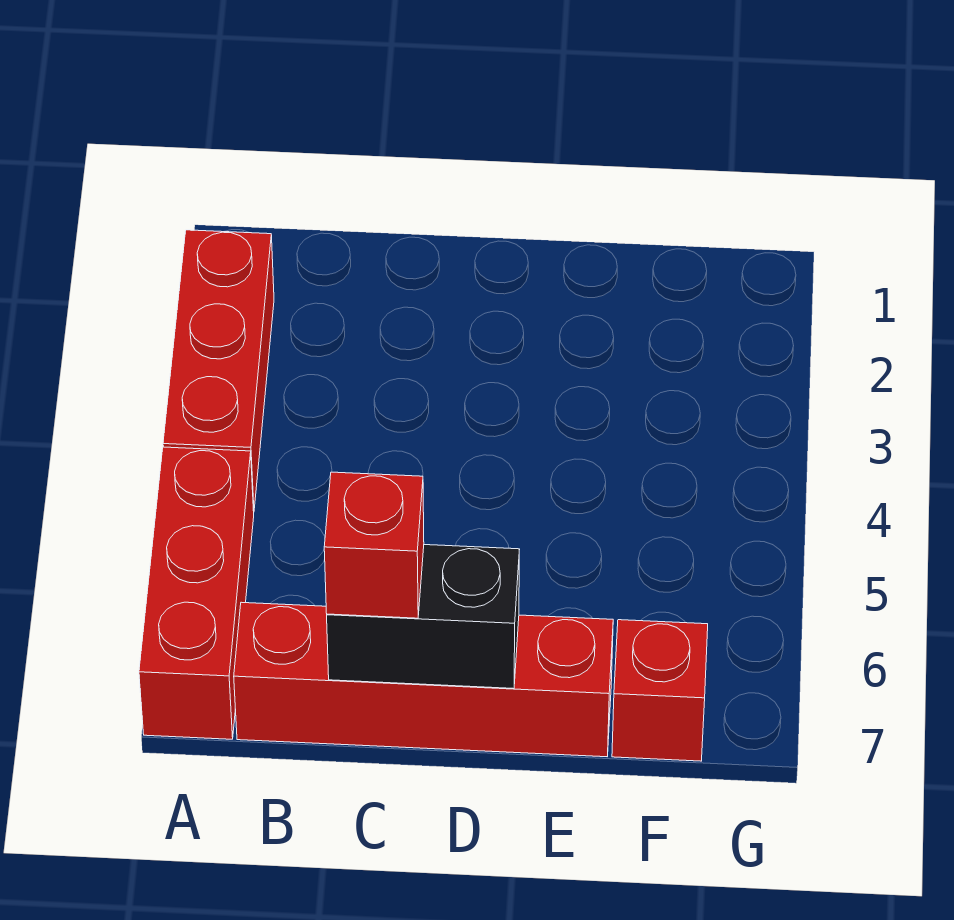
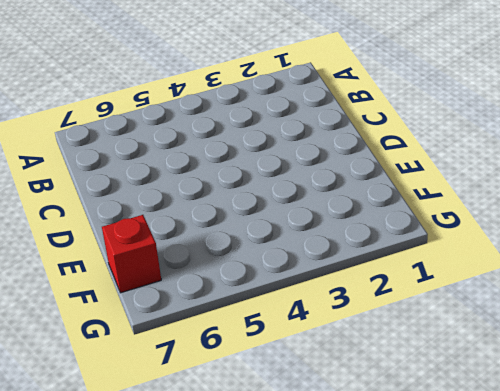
none -> red brick A2:A4 level 1
none -> red brick A5:A7 level 1

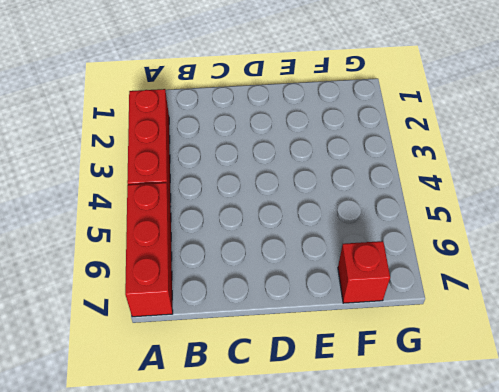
none -> red brick B7:E7 level 1
none -> black brick C7:D7 level 2

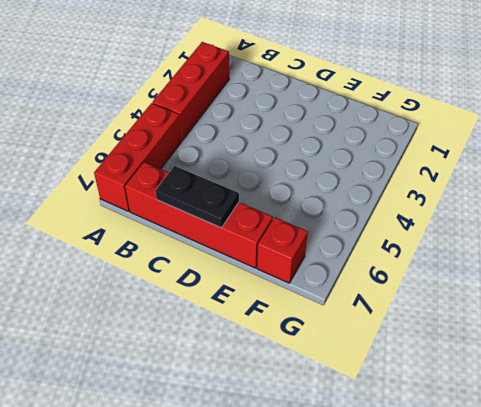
black plate C7:D7 level 2 -> black brick C7:D7 level 2
none -> red brick C7 level 3

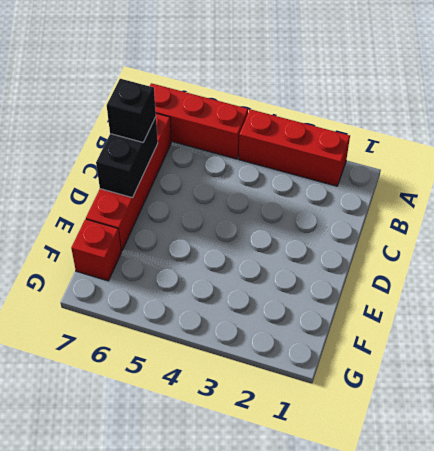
black brick C7 level 3 -> red brick C7 level 3

